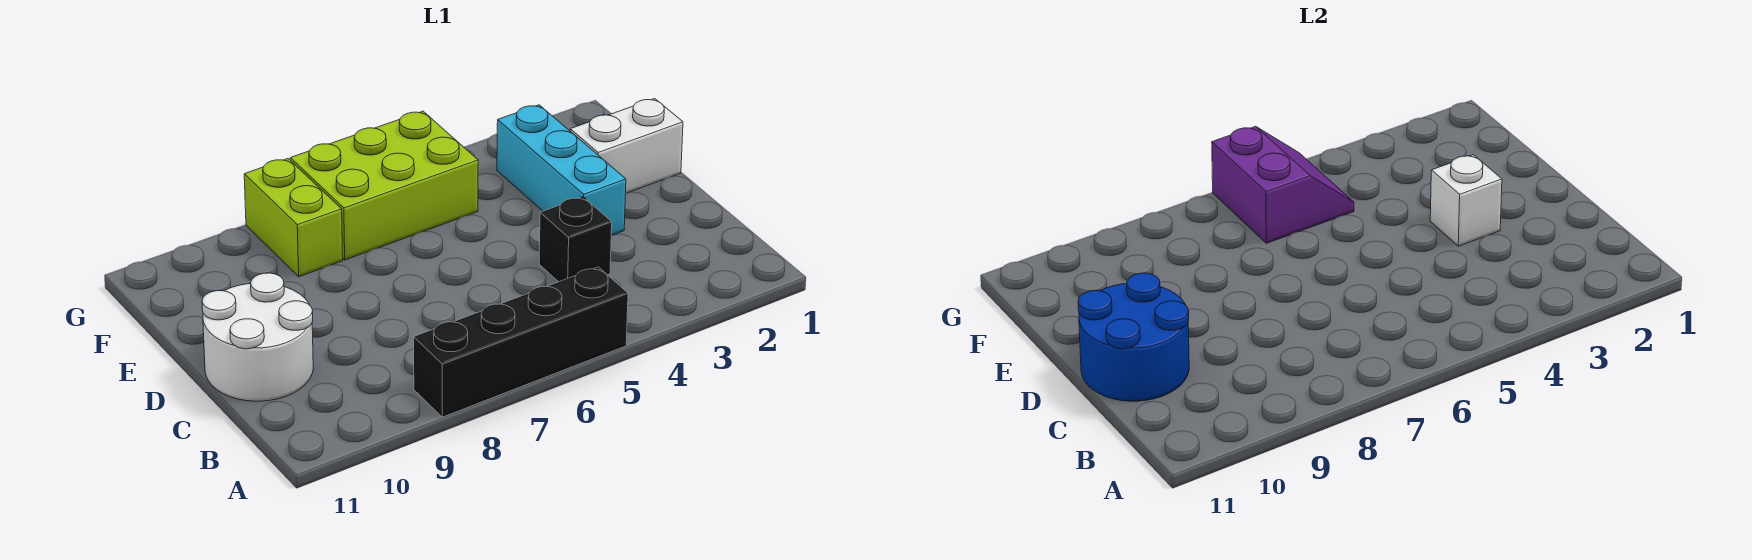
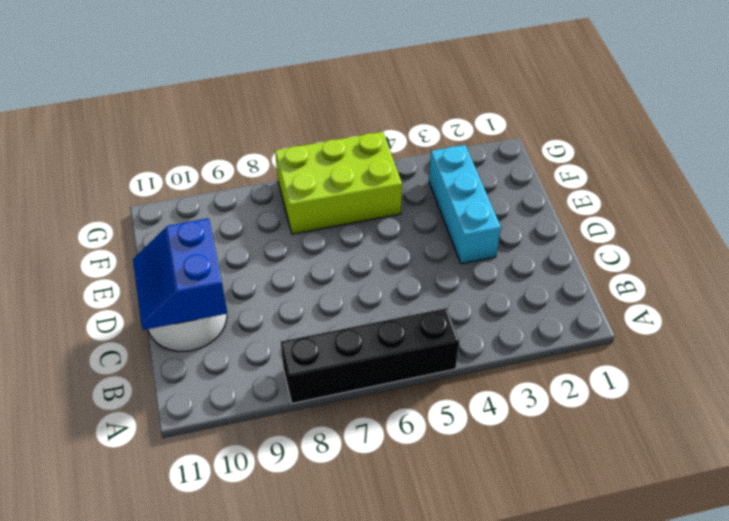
blue slope C10:D11 level 2 top 10 -> blue round brick C10:D11 level 2
none -> black brick C4 level 1
none -> white brick E1:E2 level 1

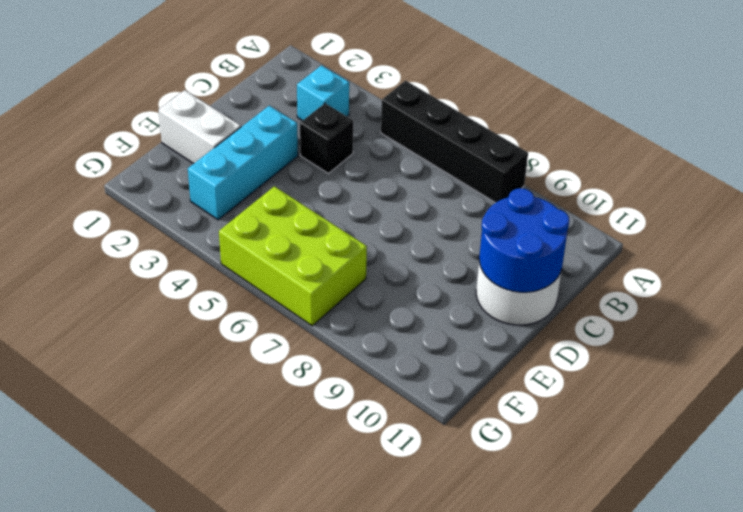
cyan brick B3 level 1 -> none
none -> lime brick F8:G8 level 1
none -> white brick D3 level 2

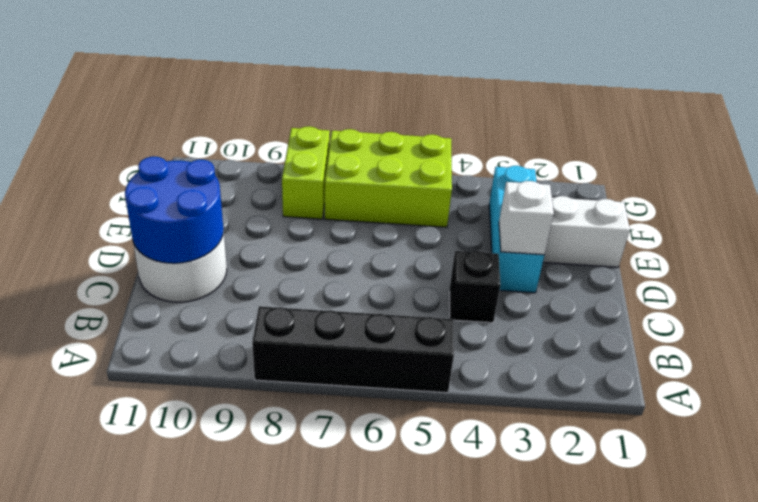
none -> purple slope F5:G6 level 2 top 6

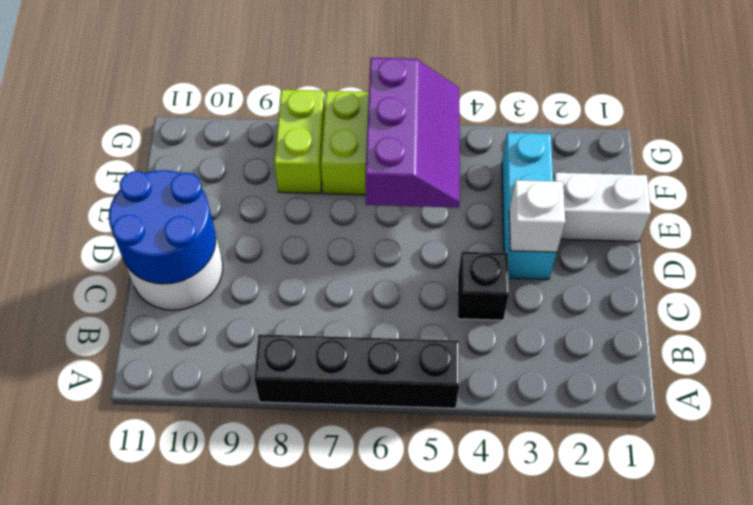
purple slope E5:G6 level 2 top 6 -> purple slope F5:G6 level 2 top 6

